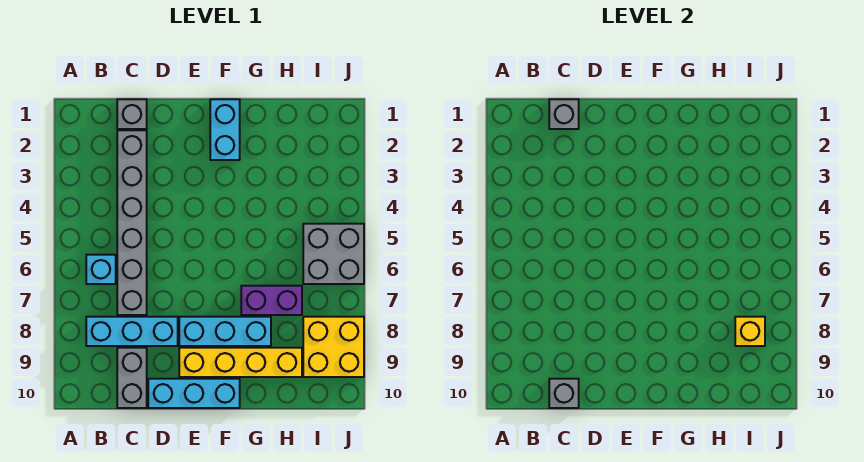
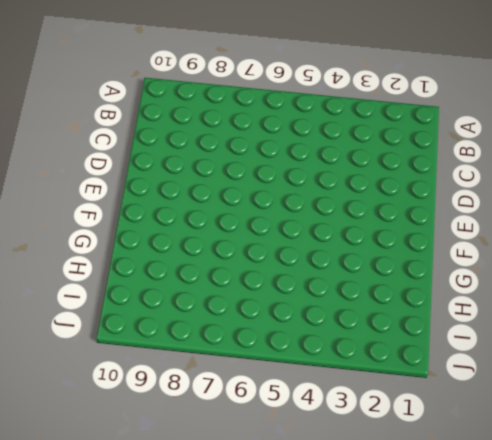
none -> cyan brick B6 level 1
none -> cyan brick B8:D8 level 1
none -> grey brick C1 level 1

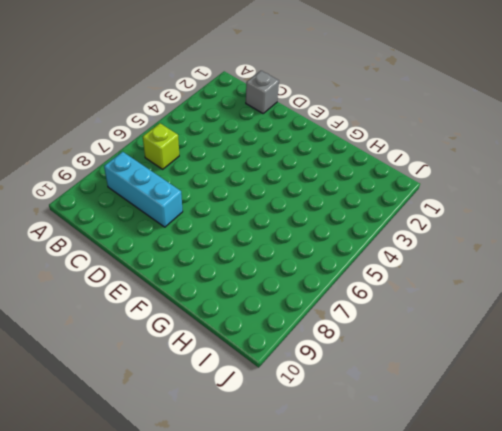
lime brick B6 level 1 -> cyan brick B6 level 1
none -> grey brick C2:C7 level 1
none -> grey brick C9:C10 level 1
none -> cyan brick D10:F10 level 1

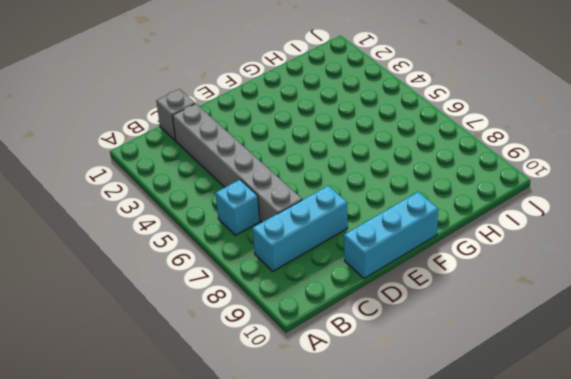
none -> grey brick C9:C10 level 1
none -> cyan brick E8:G8 level 1
none -> yellow brick E9:H9 level 1

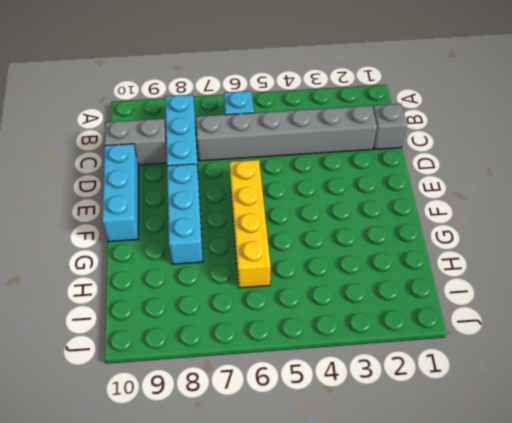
yellow brick E6:H6 level 1 -> yellow brick E9:H9 level 1
none -> cyan brick F1:F2 level 1
none -> purple brick G7:H7 level 1
none -> grey brick I5:J6 level 1

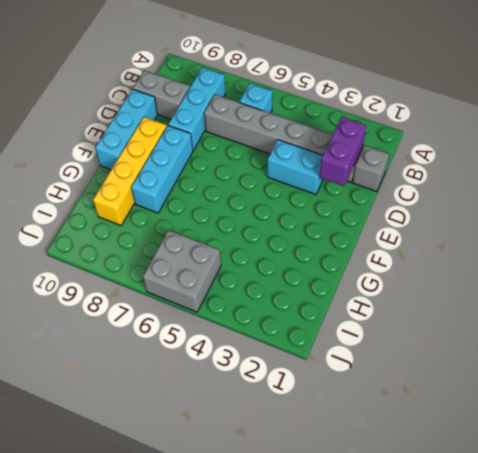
purple brick C2:D2 level 2 -> purple brick G7:H7 level 1
cyan brick D3:D4 level 1 -> cyan brick F1:F2 level 1
none -> yellow brick I8:J9 level 1
none -> grey brick C1 level 2
none -> grey brick C10 level 2

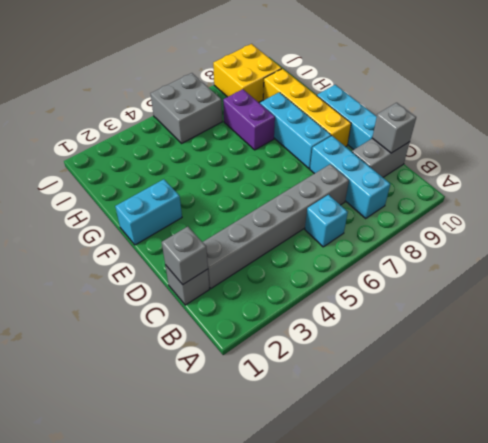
none -> yellow brick I8 level 2

